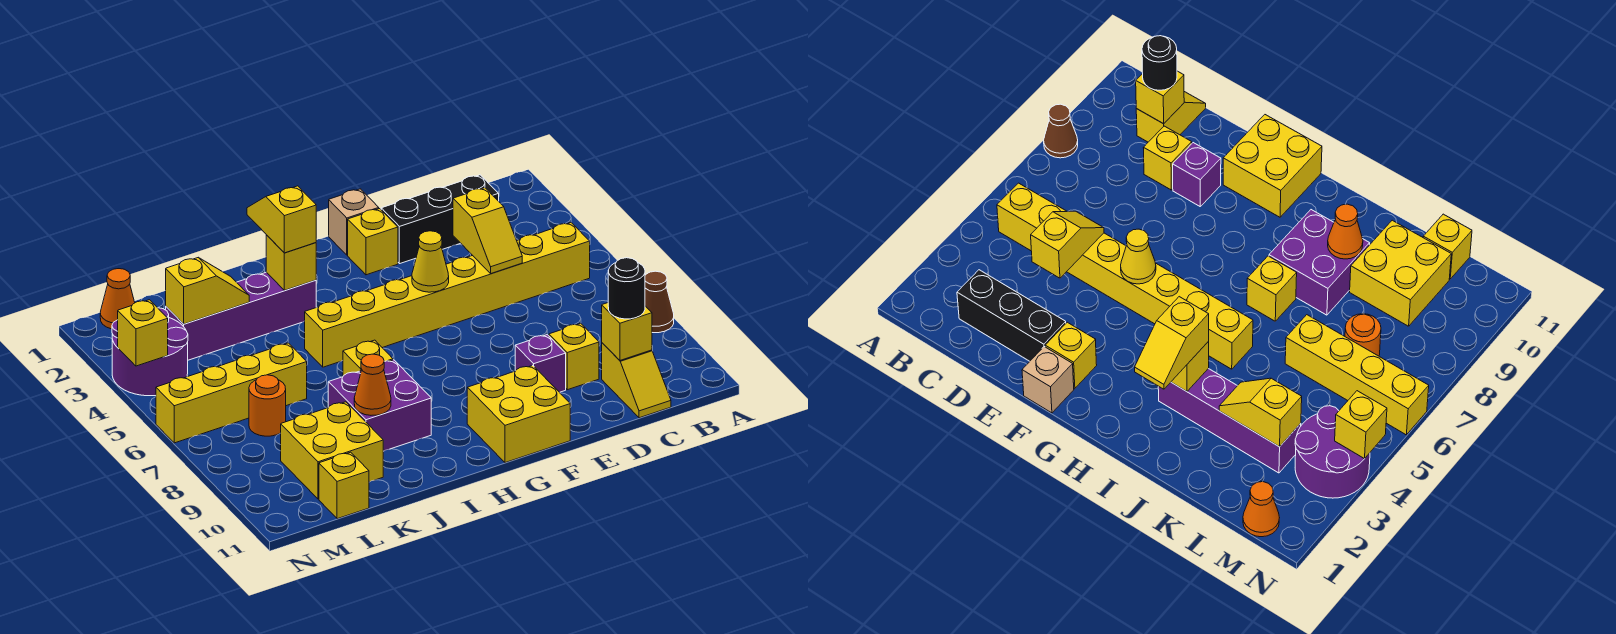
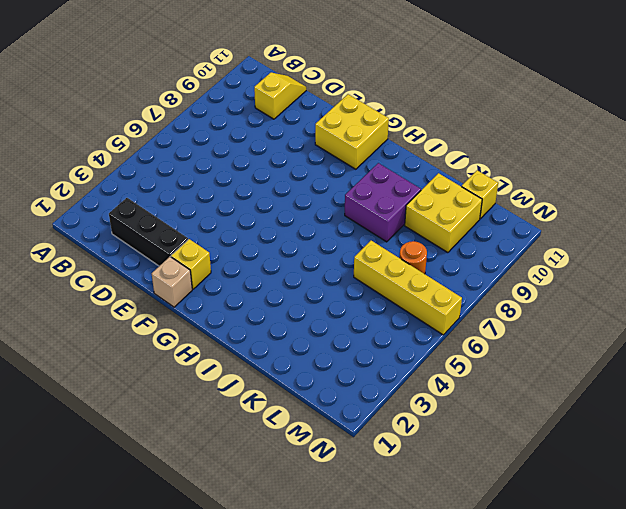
none -> brown cone A8 level 1
none -> yellow brick B5:I5 level 1
none -> yellow brick D9 level 1

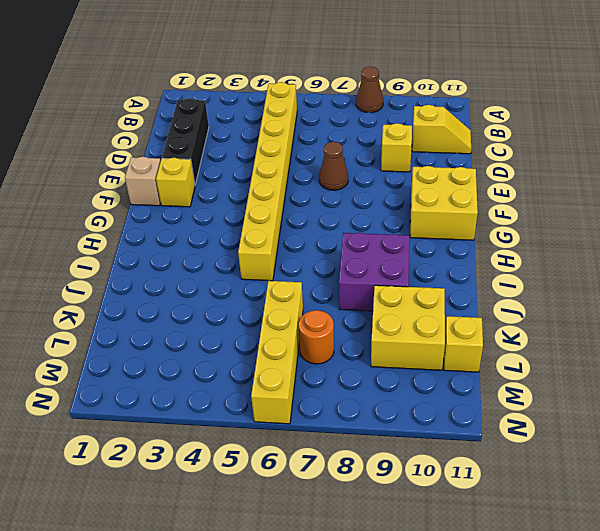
brown cone E7 level 1 -> none
none -> purple brick E9 level 1
none -> purple brick I3:L3 level 1
none -> yellow brick I7 level 1

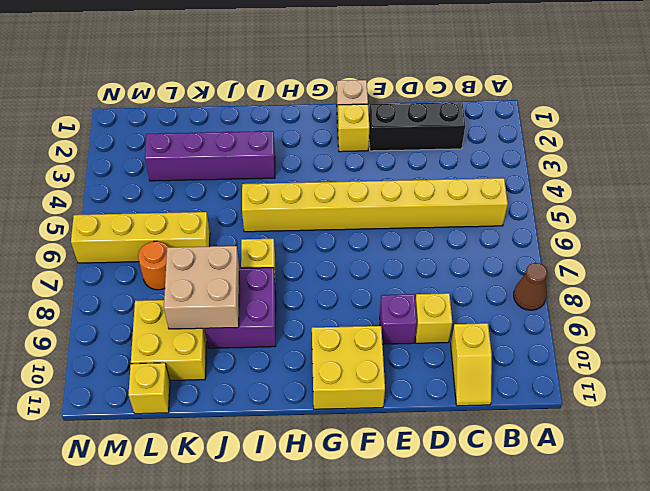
tan brick J8:K9 level 2 -> orange cone J9 level 2
none -> orange cone M1 level 1
none -> purple round brick M3:N4 level 1
none -> yellow brick C10 level 2

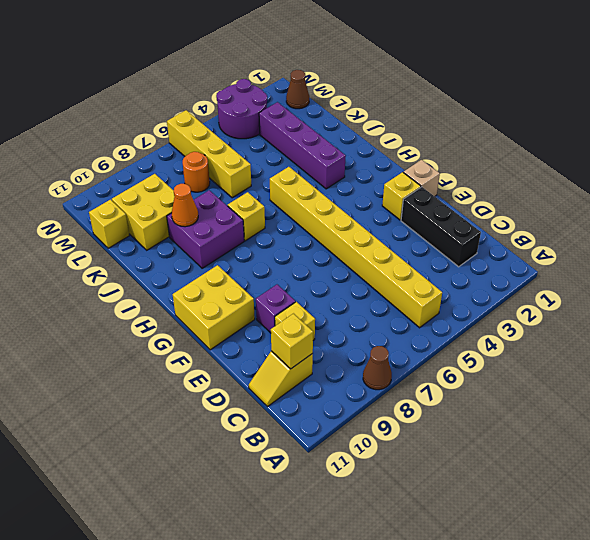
brown cone M1 level 1 -> orange cone M1 level 1
none -> yellow slope D4:D5 level 2 top 4
none -> yellow cone F5 level 2
none -> yellow brick I3 level 2

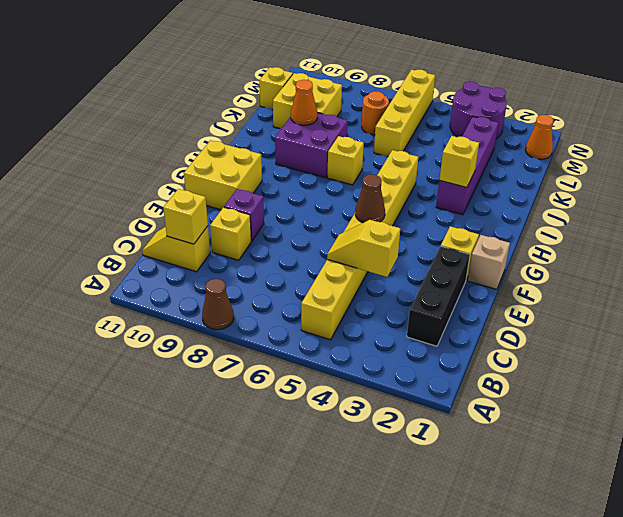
brown cone F5 level 2 -> yellow cone F5 level 2
none -> yellow slope K3:L3 level 2 top L
none -> yellow brick N4 level 2
none -> black round brick C10 level 3

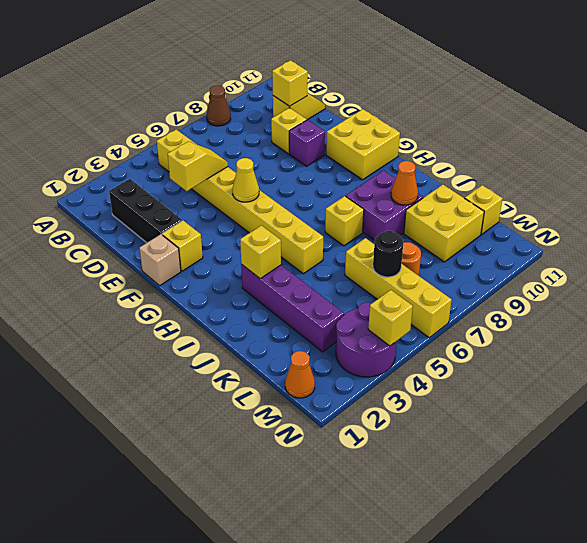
black round brick L6 level 2 -> black round brick C10 level 3
none -> yellow slope K3:L3 level 2 top L
none -> yellow slope I2:I3 level 3 top 3

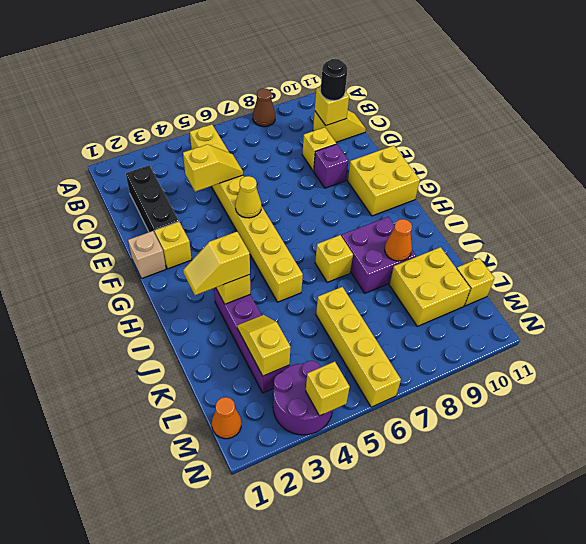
none -> orange round brick L7 level 1

